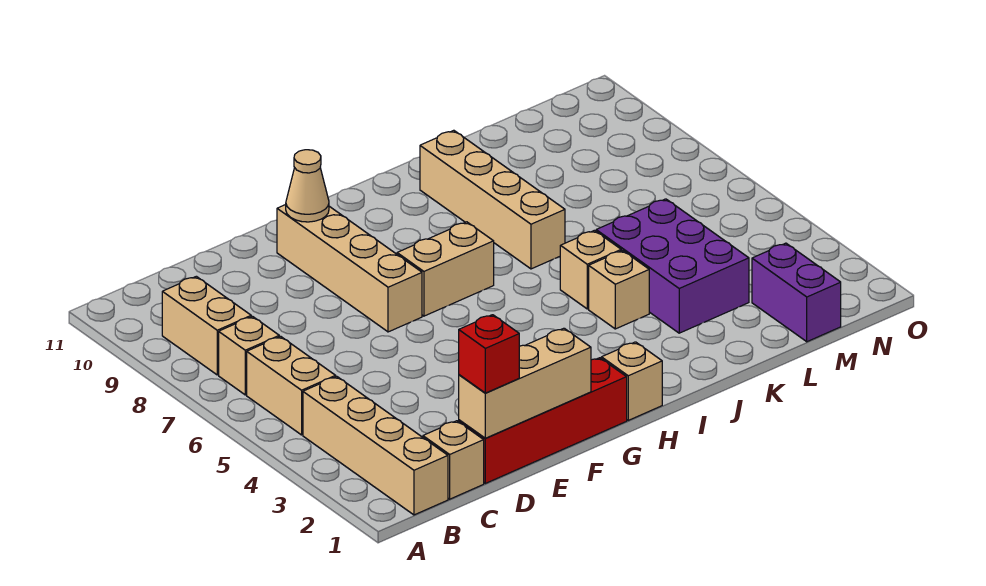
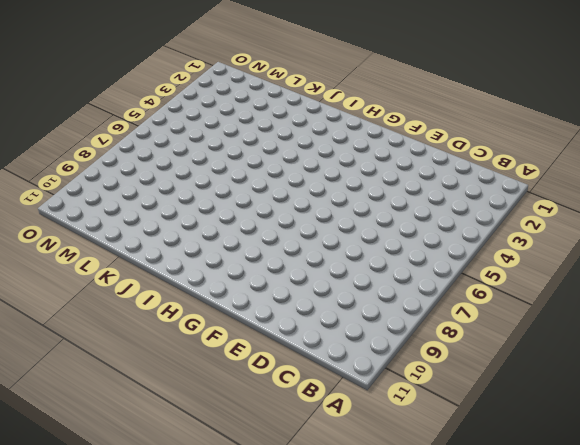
none -> tan brick B1:B4 level 1
none -> tan brick B5:B6 level 1
none -> tan brick B7 level 1

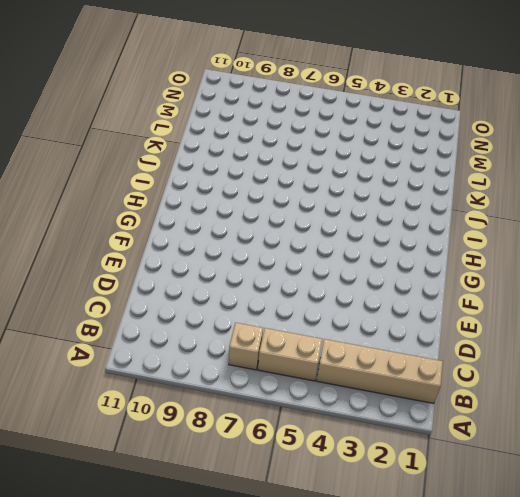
none -> tan brick B8:B9 level 1
none -> tan brick C1 level 1
none -> red brick D1:G1 level 1

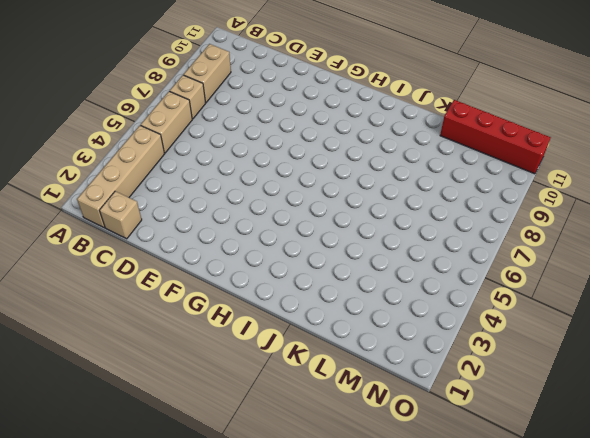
red brick L11:O11 level 1 -> red brick D1:G1 level 1
none -> tan brick F7:F10 level 1
none -> tan brick G7:H7 level 1
none -> tan brick H1 level 1

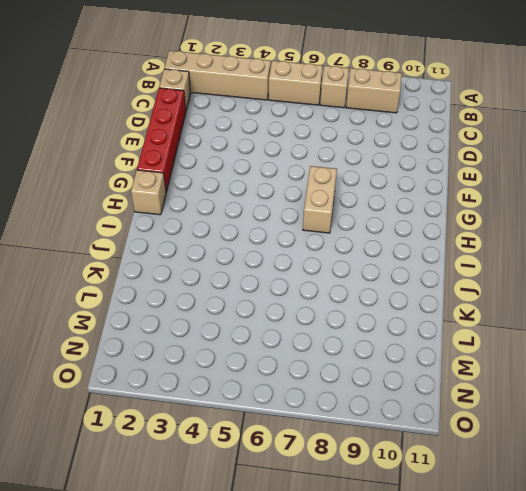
none -> tan brick F7:F10 level 1
none -> tan brick J4 level 1
none -> tan brick J5 level 1

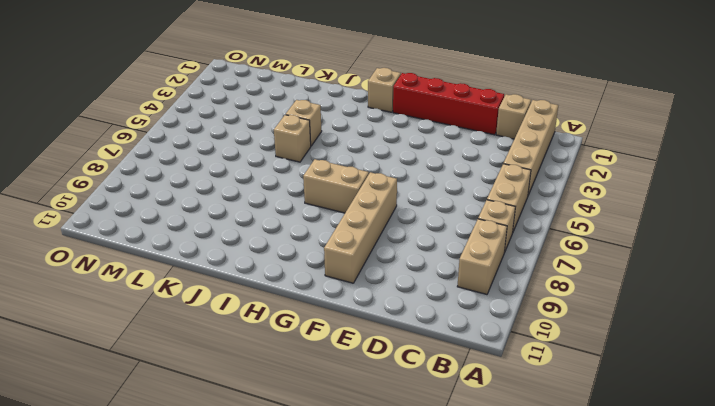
none -> tan brick J7:J10 level 1
none -> purple brick K3:L5 level 1
none -> purple brick M1:M2 level 1

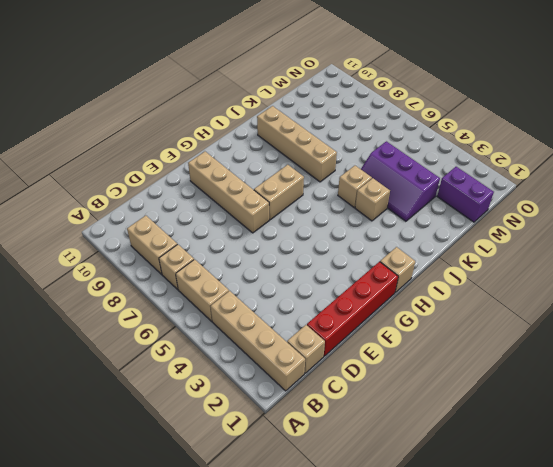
purple slope K3:L5 level 1 top L -> purple brick K3:L5 level 1
none -> tan brick D1:F1 level 2
none -> tan cone F10 level 2
none -> red brick D1 level 3

